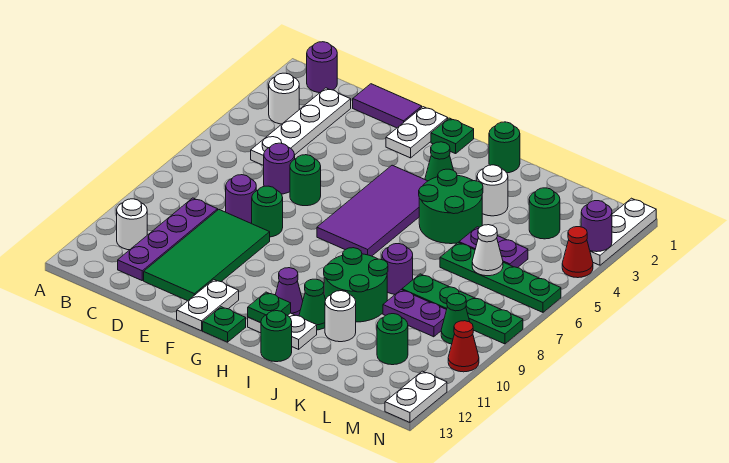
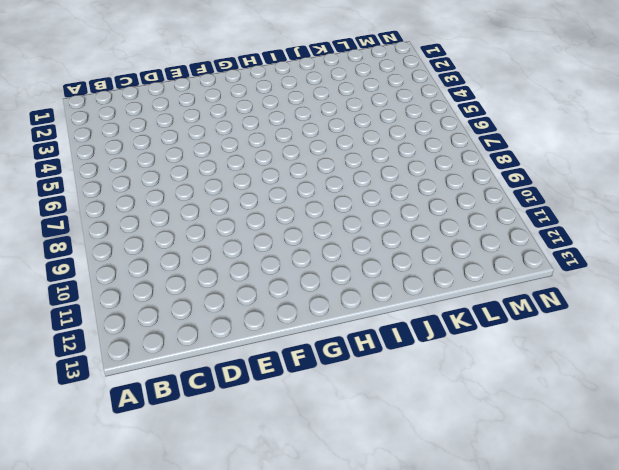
none -> purple round brick B1 level 1
none -> white round brick B3 level 1
none -> white round brick B11 level 1
none -> white plate C2:C5 level 1

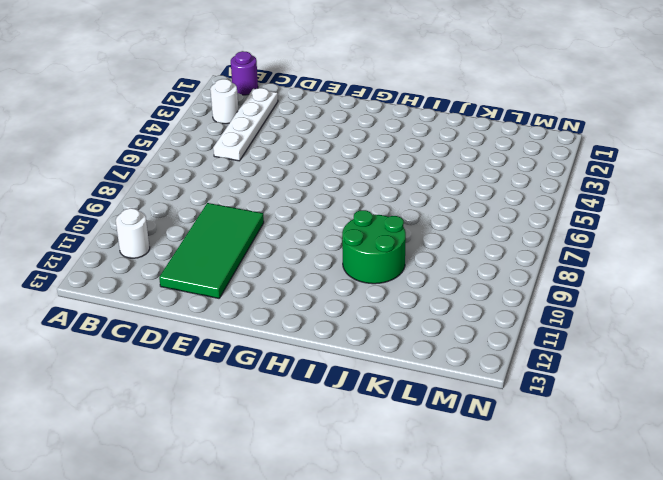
none -> purple plate C9:C12 level 1
none -> purple tile D1:E1 level 1
none -> purple round brick D6 level 1
none -> purple round brick D8 level 1

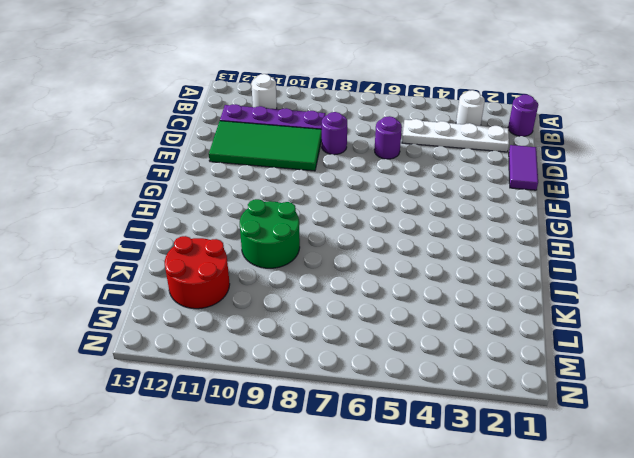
red round brick K11:L12 level 1 -> green round brick L11 level 1
none -> green round brick E6 level 1
none -> green round brick E8 level 1
none -> white plate F1:F2 level 1
none -> white plate F12:F13 level 1

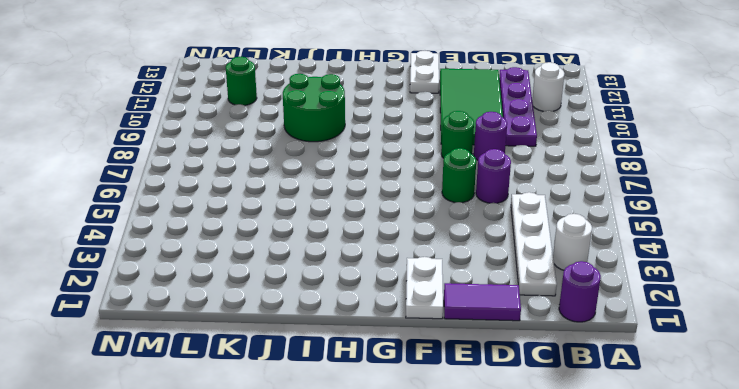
none -> green plate G1 level 1
none -> purple tile G4:H7 level 1
none -> green plate G13 level 1
none -> green cone H3 level 1

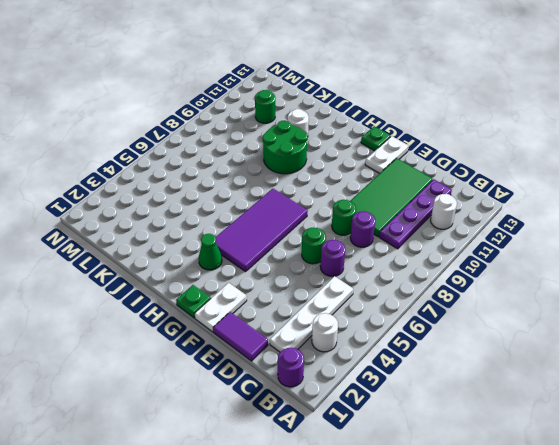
none -> purple cone H11 level 1
none -> white plate H12:I12 level 1
none -> green round brick I1 level 1
none -> green round brick I4:J5 level 1

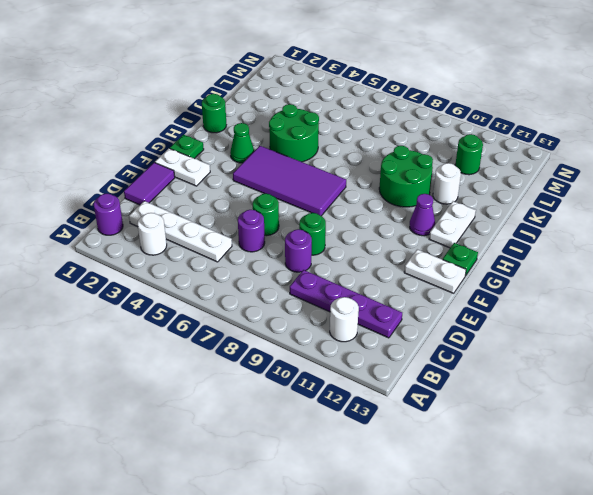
none -> green tile D9:E12 level 1
none -> green cone I11 level 1
none -> green round brick I13 level 1
none -> white round brick J3 level 1

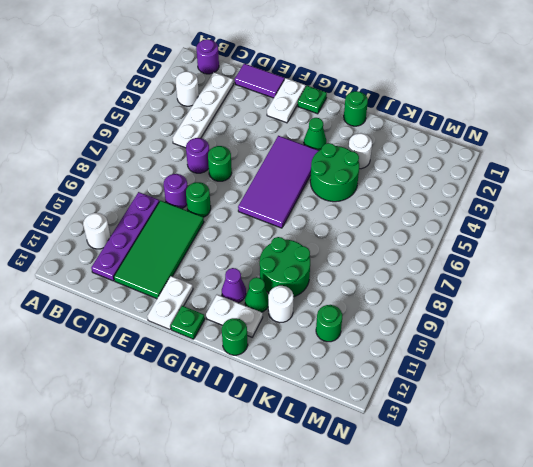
none -> purple round brick J8 level 1
none -> purple plate K5:L5 level 1
none -> green plate K6:N6 level 1
none -> green plate K8:N8 level 1

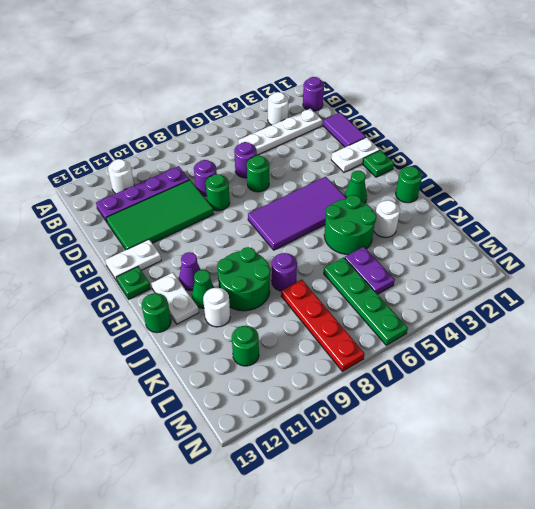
red plate K8:N8 level 1 -> green plate K8:N8 level 1
none -> purple plate K9:L9 level 1
none -> green round brick L3 level 1
none -> green cone M9 level 1
none -> white plate N1:N3 level 1

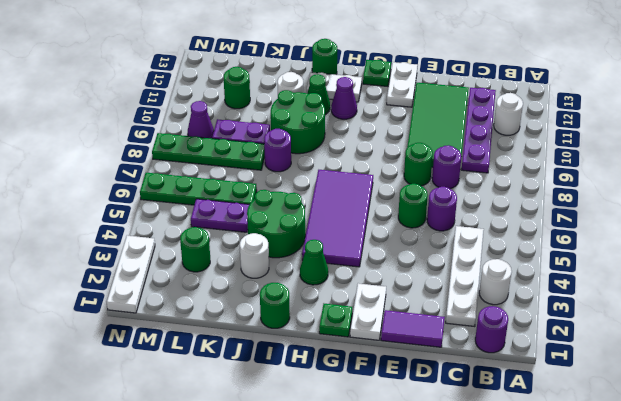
purple cone M9 level 1 -> green cone M9 level 1
none -> red cone N4 level 1
none -> red cone N10 level 1
none -> white plate N12:N13 level 1
none -> green plate H12 level 2

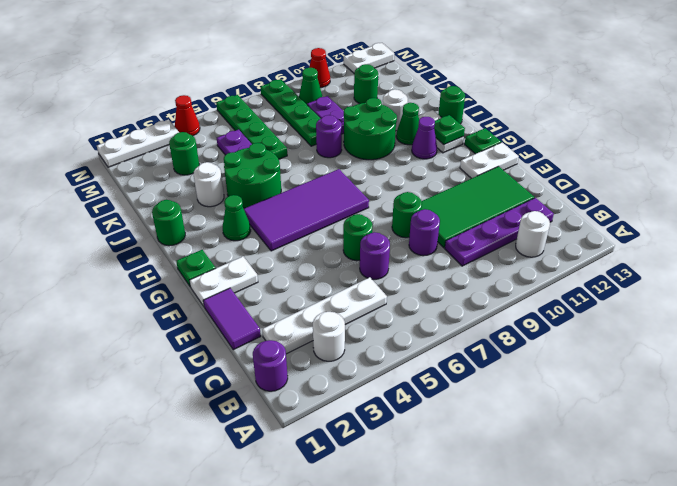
none -> white cone L6 level 2
none -> purple round brick N3 level 2

